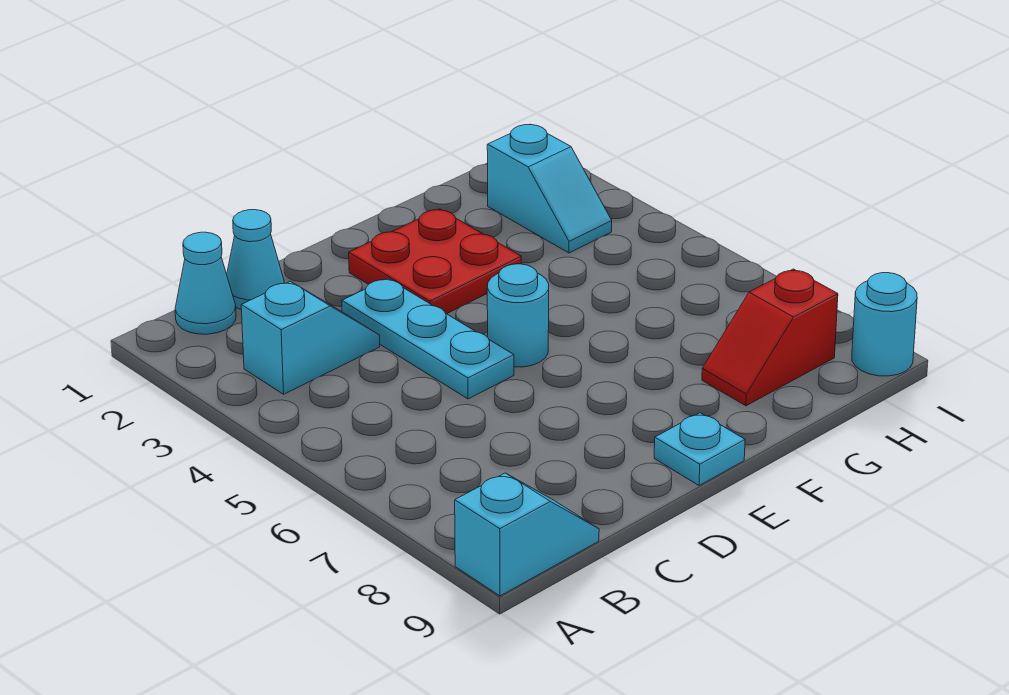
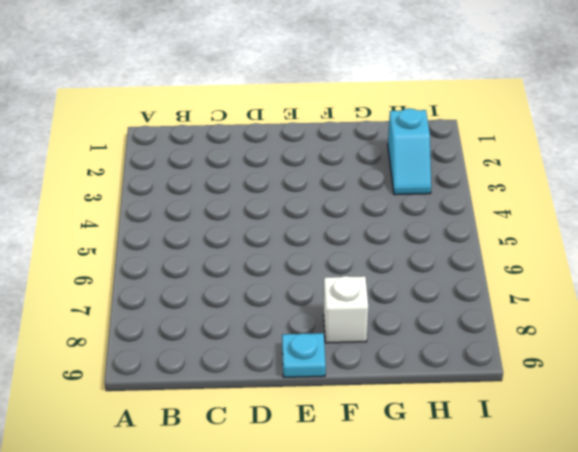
white brick F8 level 1 -> none
none -> cyan slope A9:B9 level 1 top A
none -> cyan cone B1 level 1

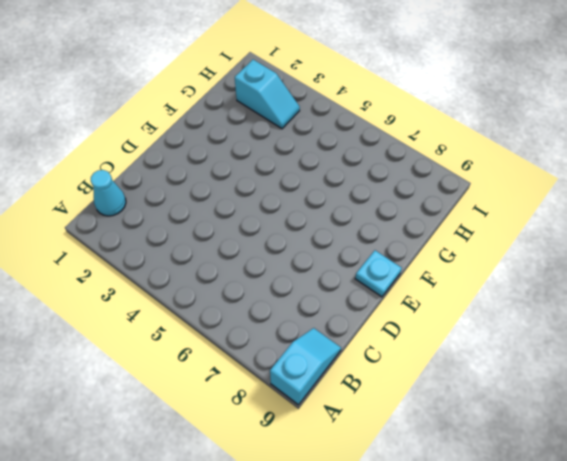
none -> cyan slope B3:C3 level 1 top B
none -> cyan cone C1 level 1

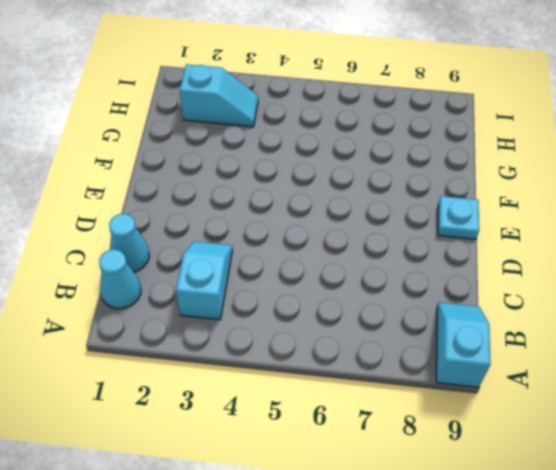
none -> cyan plate D3:D5 level 1
none -> red plate E2:F3 level 1

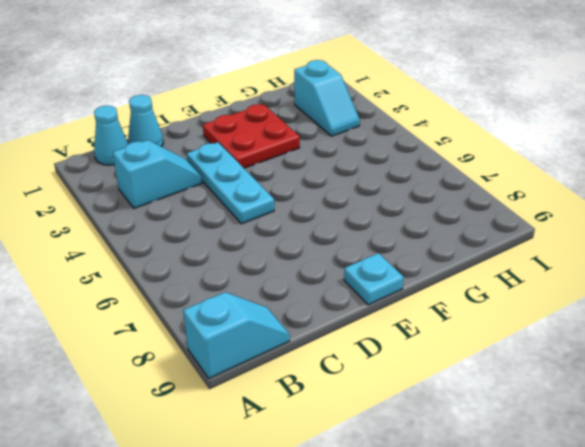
none -> cyan round brick E5 level 1
none -> red slope G8:H8 level 1 top H

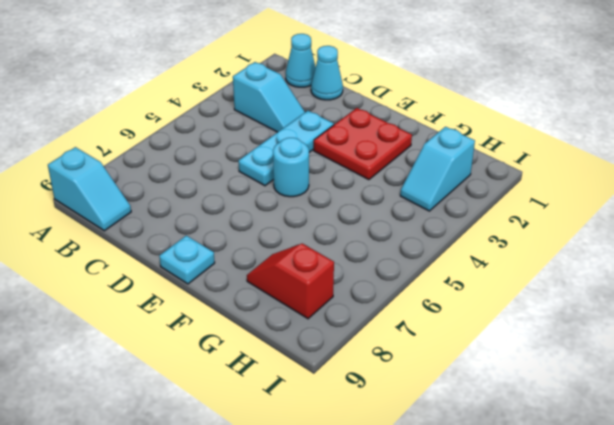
none -> cyan round brick I9 level 1

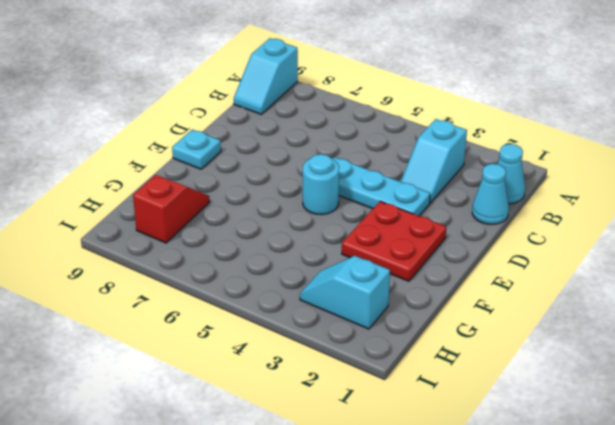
none -> cyan round brick I9 level 1

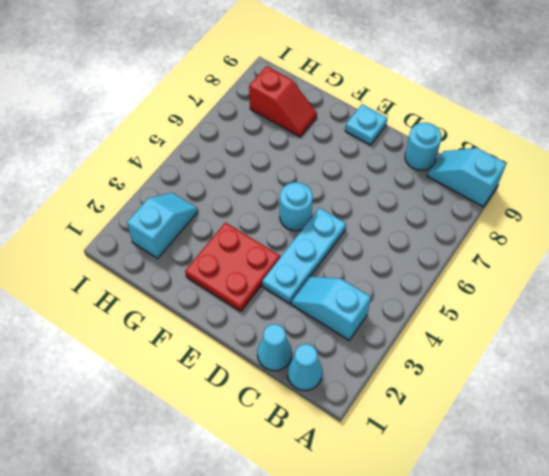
cyan round brick C9 level 1 -> cyan round brick I9 level 1

